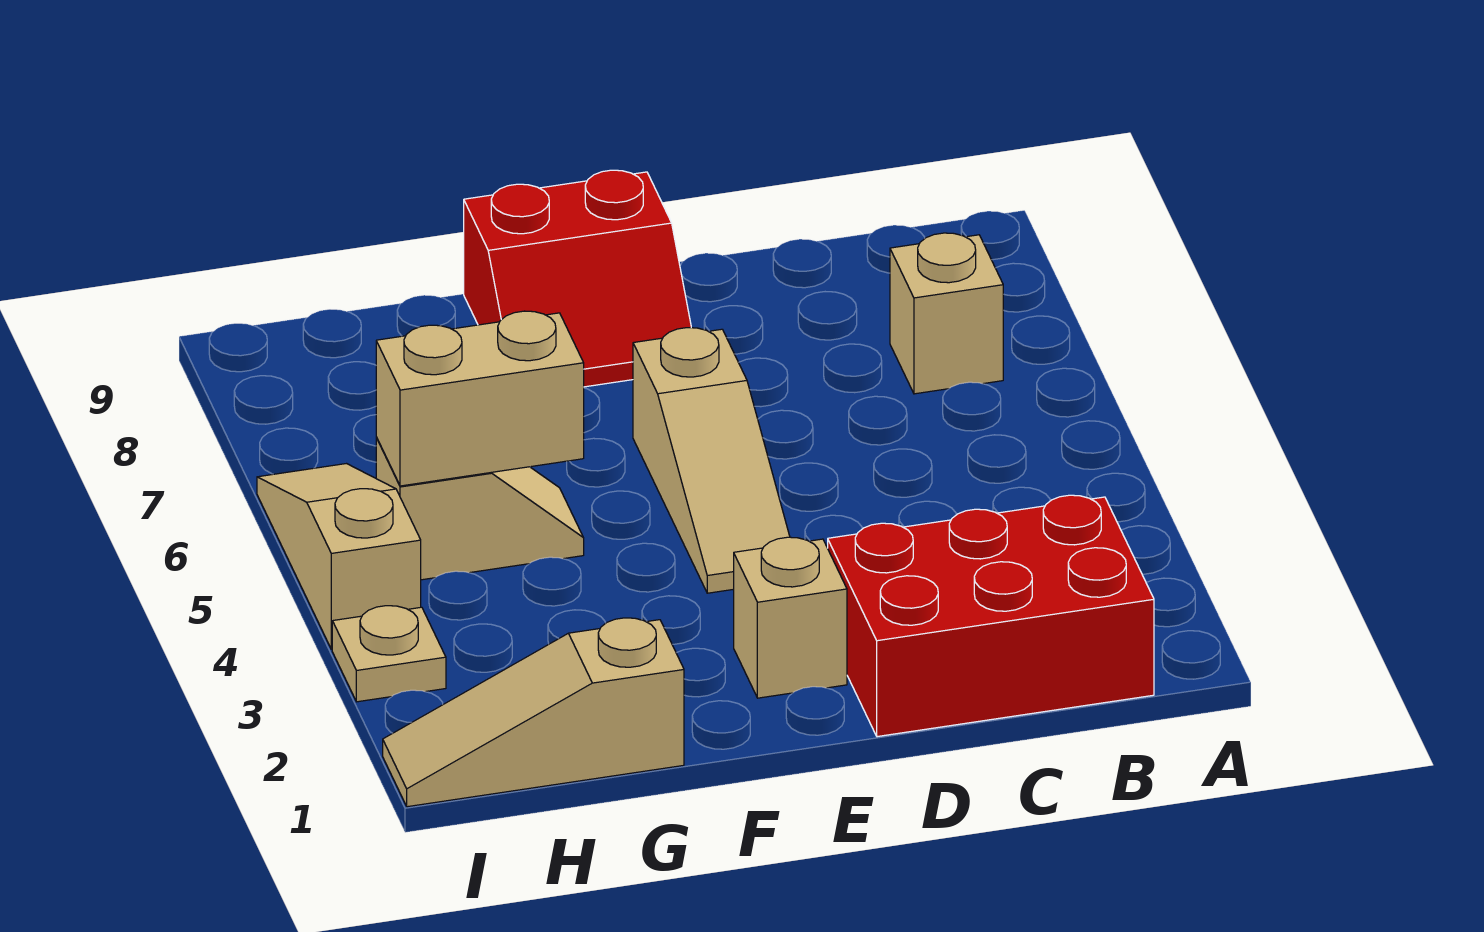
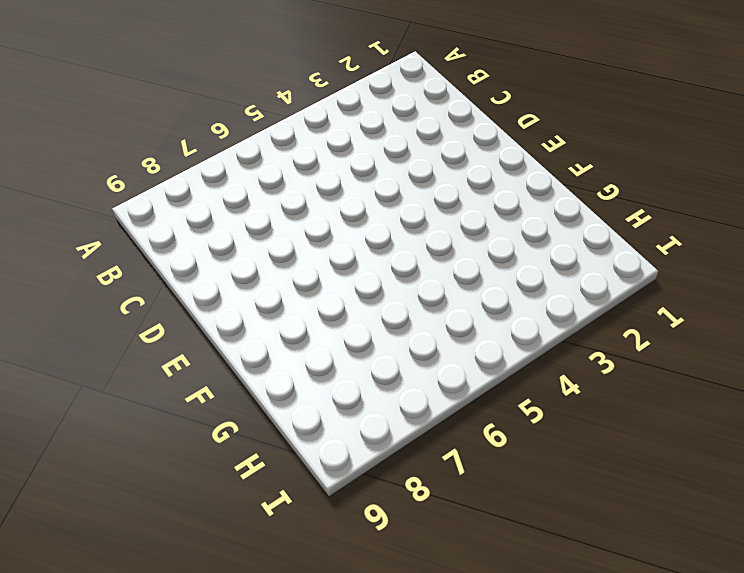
none -> red brick B1:D2 level 1
none -> tan brick B7 level 1

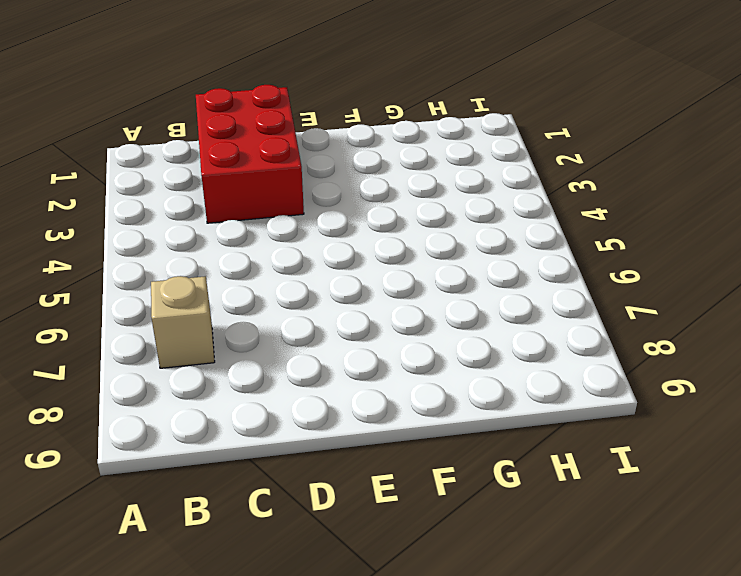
red brick C1:D3 level 1 -> red brick B1:D2 level 1
none -> tan brick E2 level 1
none -> tan slope E4:E6 level 1 top 6

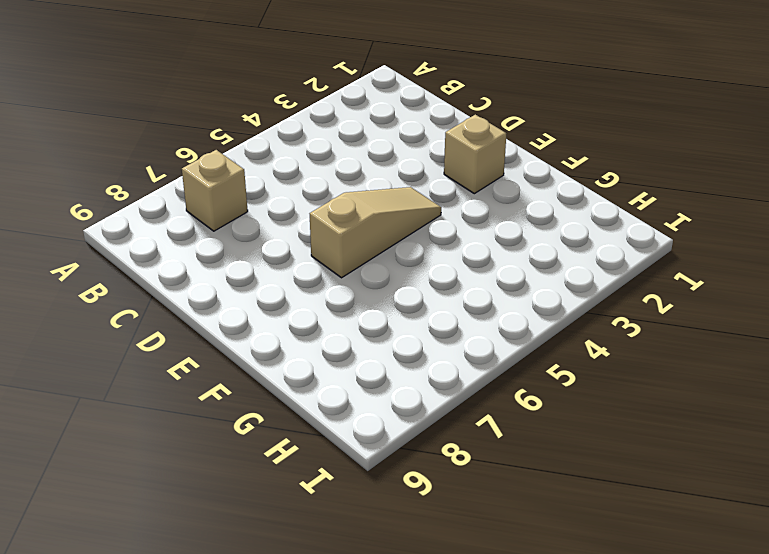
none -> red brick B1:D2 level 1
none -> red slope E8:F9 level 1 top 9

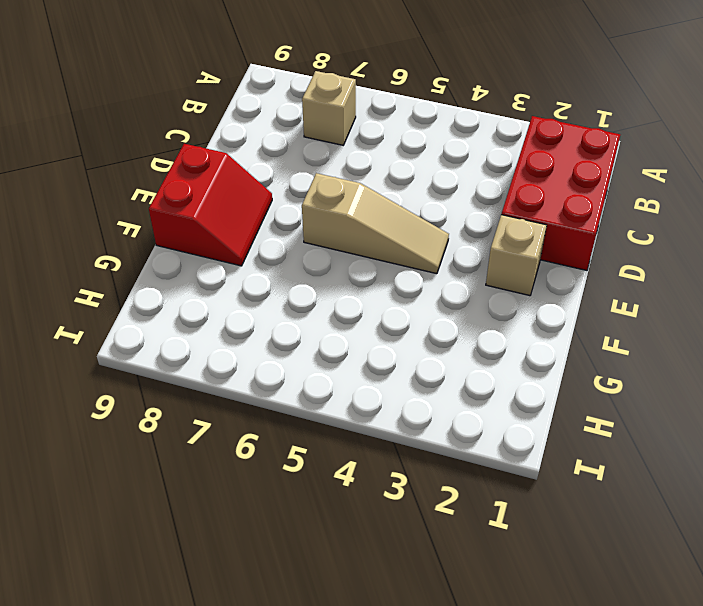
none -> tan slope G1:I1 level 1 top G
none -> tan slope G5:H5 level 1 top H

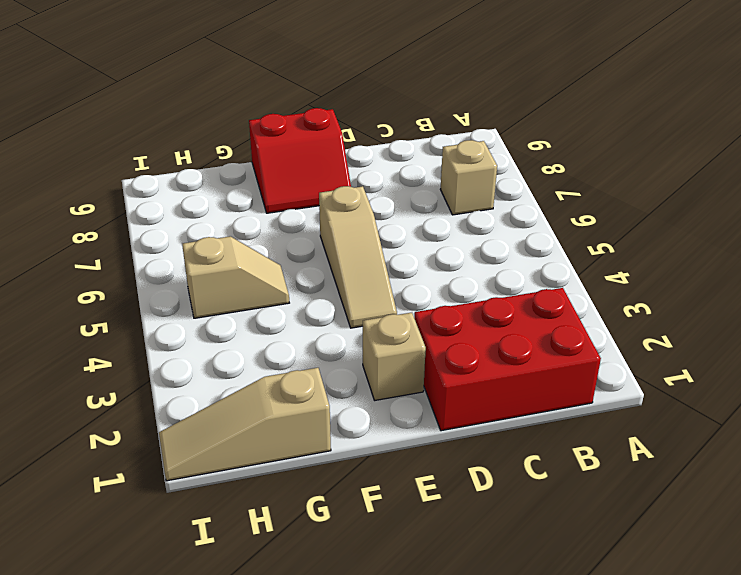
none -> tan plate I3 level 1
none -> tan slope I4:I6 level 1 top 4

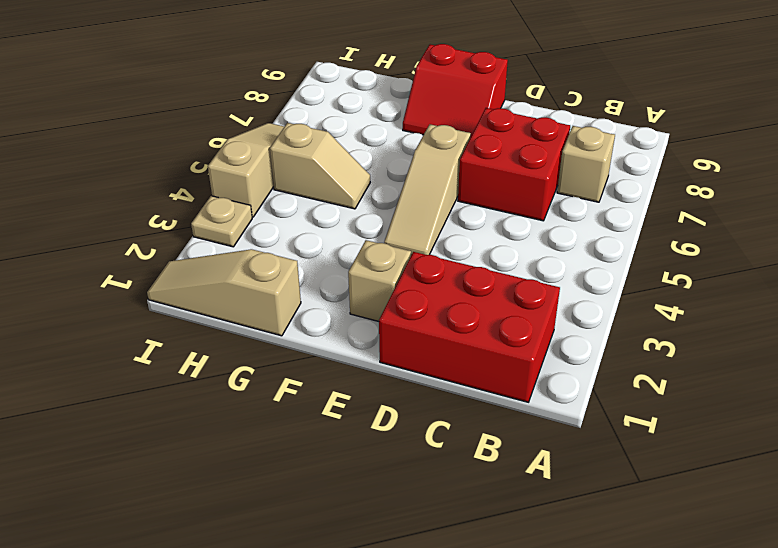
red brick C6:D7 level 1 -> none
none -> tan brick G5:H5 level 2

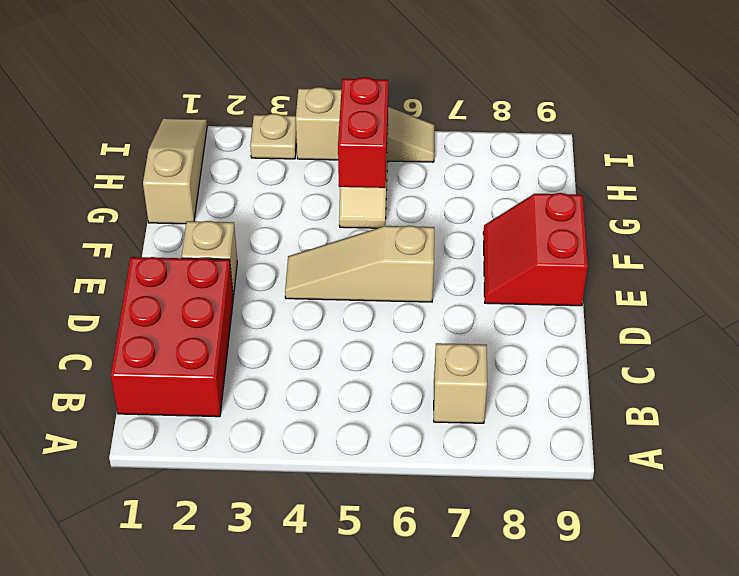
red brick G5:H5 level 2 -> tan brick G5:H5 level 2

